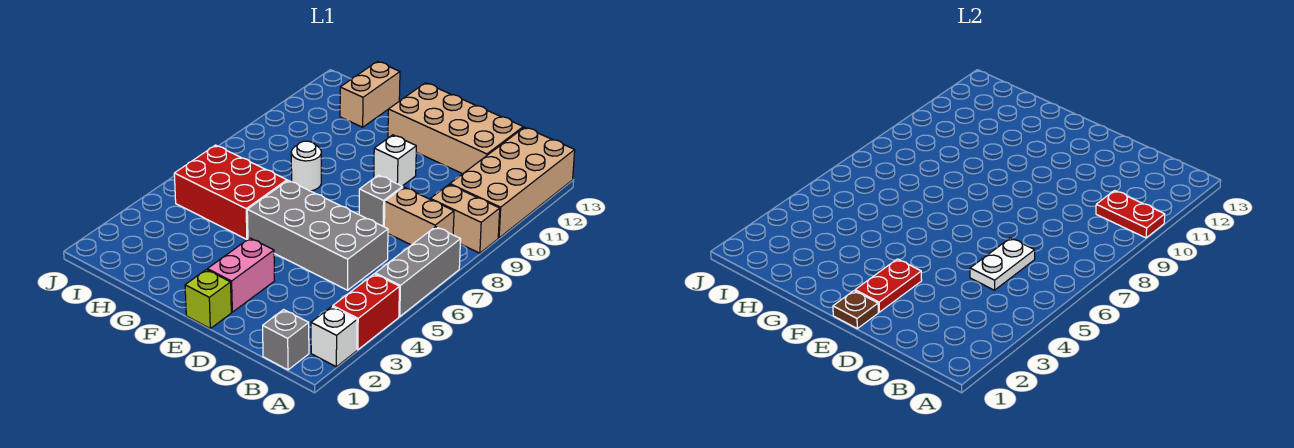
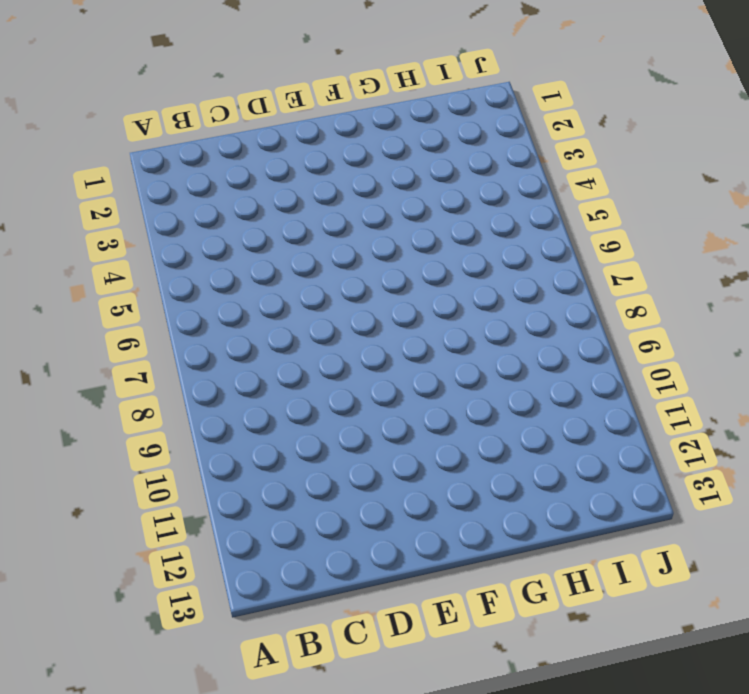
none -> white brick A2 level 1
none -> red brick A3:A4 level 1
none -> grey brick A5:A7 level 1

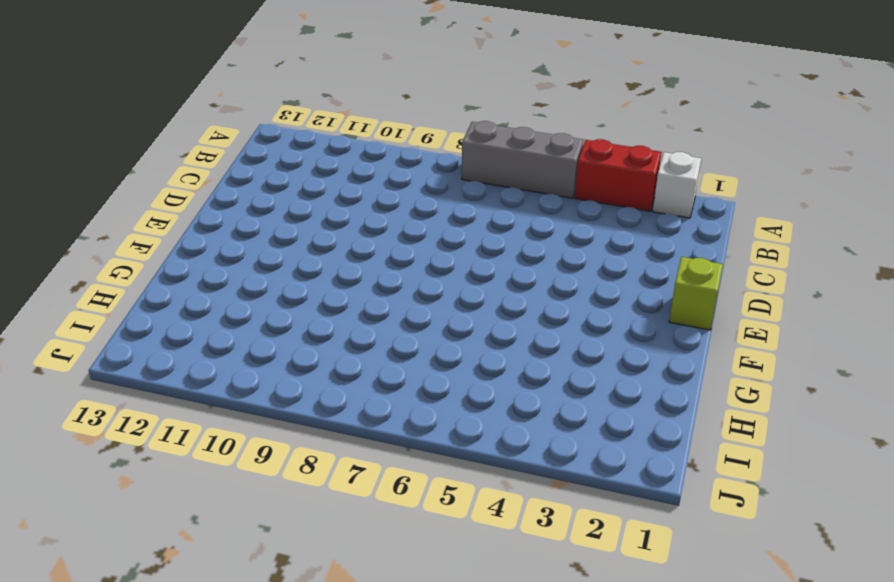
none -> tan brick A9:B9 level 1
none -> tan brick A10:B13 level 1
none -> grey brick B1 level 1

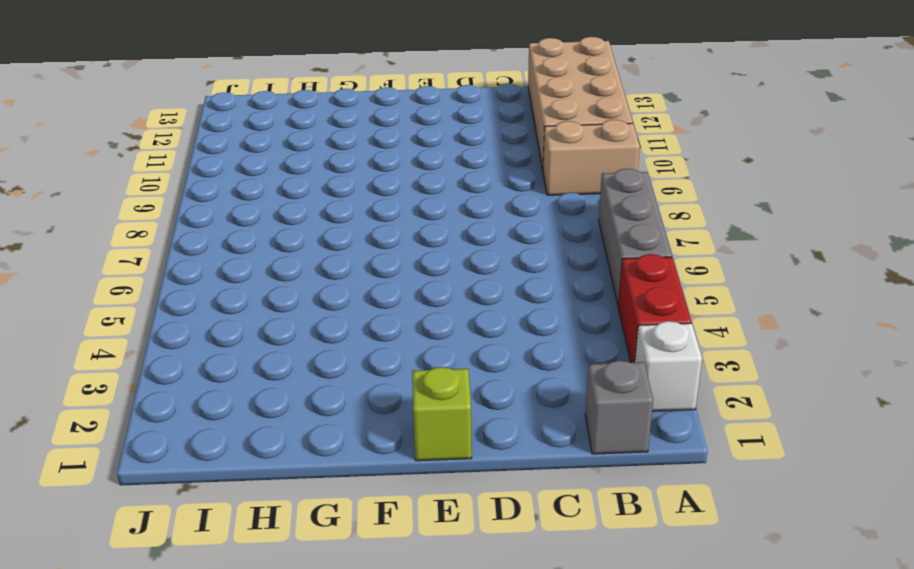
none -> tan brick B8:C8 level 1
none -> grey brick C5:F6 level 1
none -> tan brick C12:F13 level 1

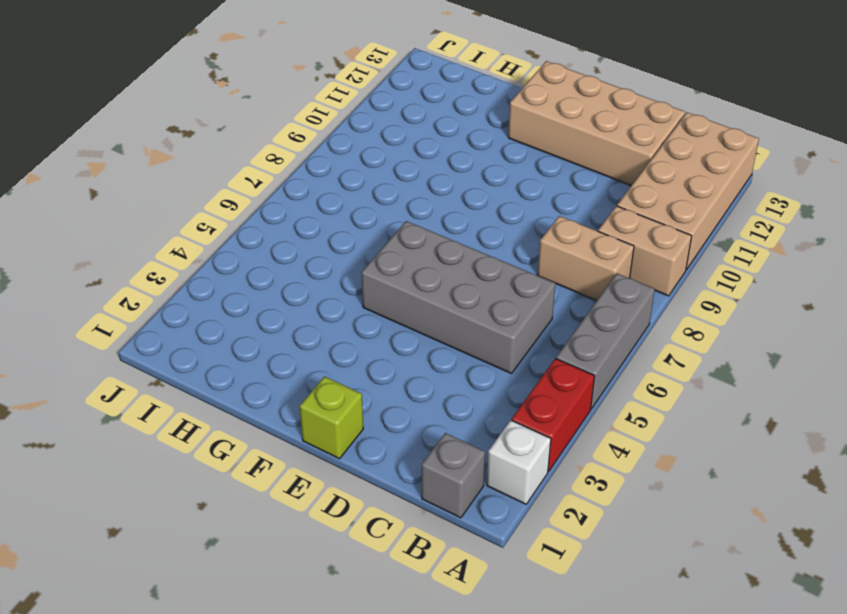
none -> grey brick D8 level 1
none -> pink brick E2:E3 level 1
none -> white brick E10 level 1

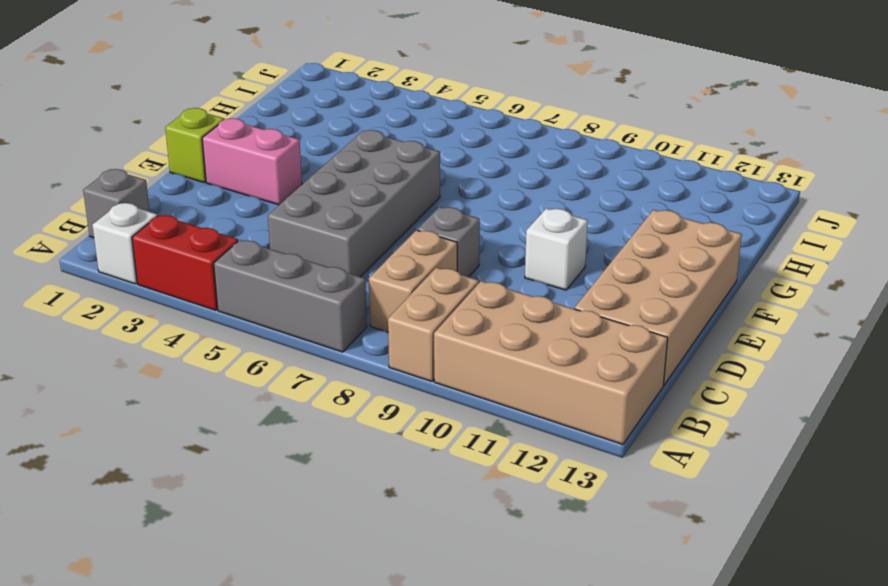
none -> red brick G5:I6 level 1
none -> white round brick G8 level 1
none -> tan brick H12:H13 level 1

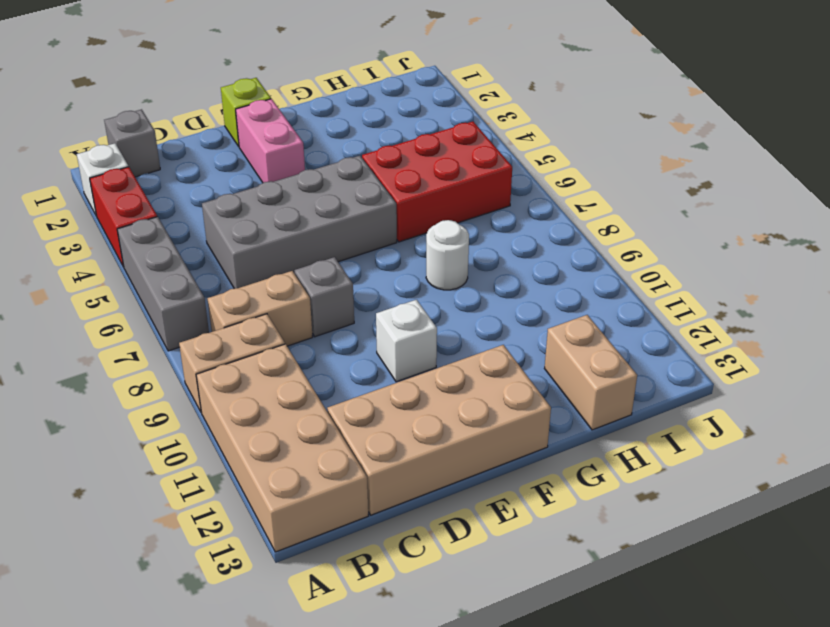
none -> red plate A10:B10 level 2
none -> white plate C5:C6 level 2
none -> brown plate E1 level 2

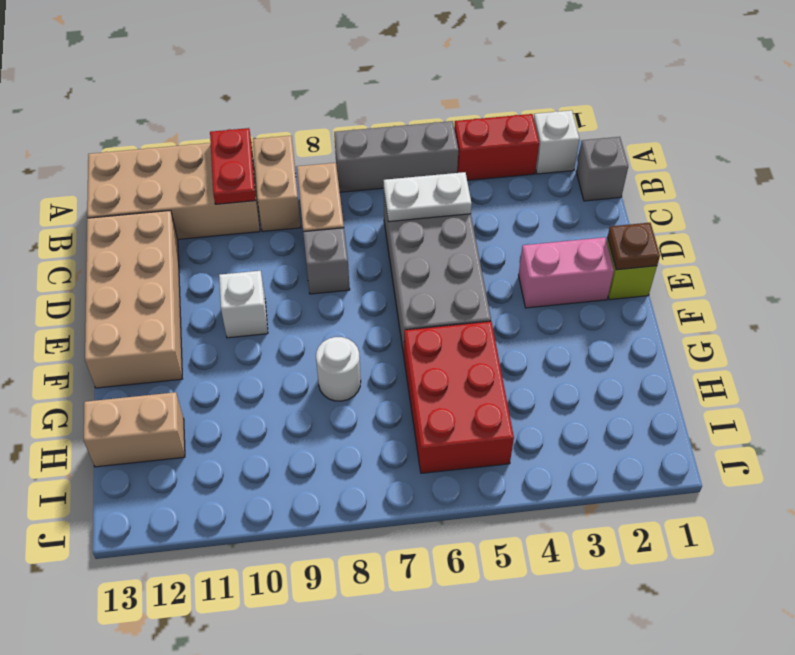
none -> red plate E2:E3 level 2

